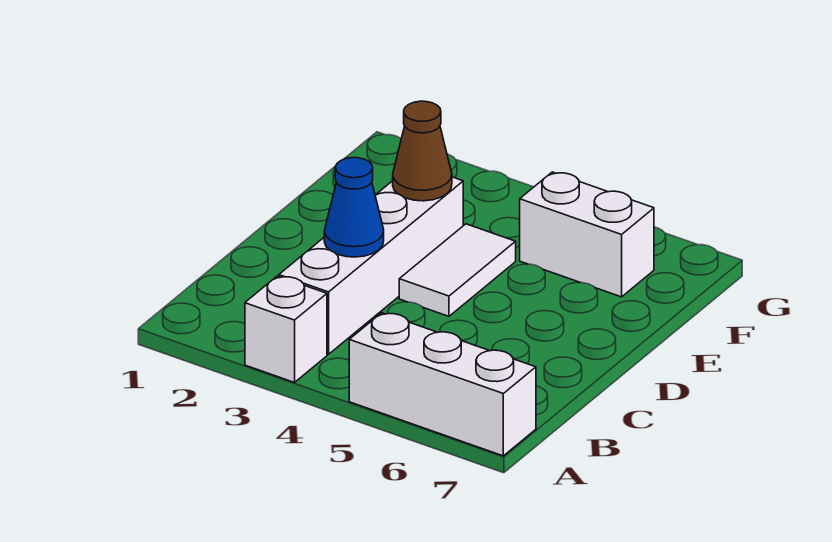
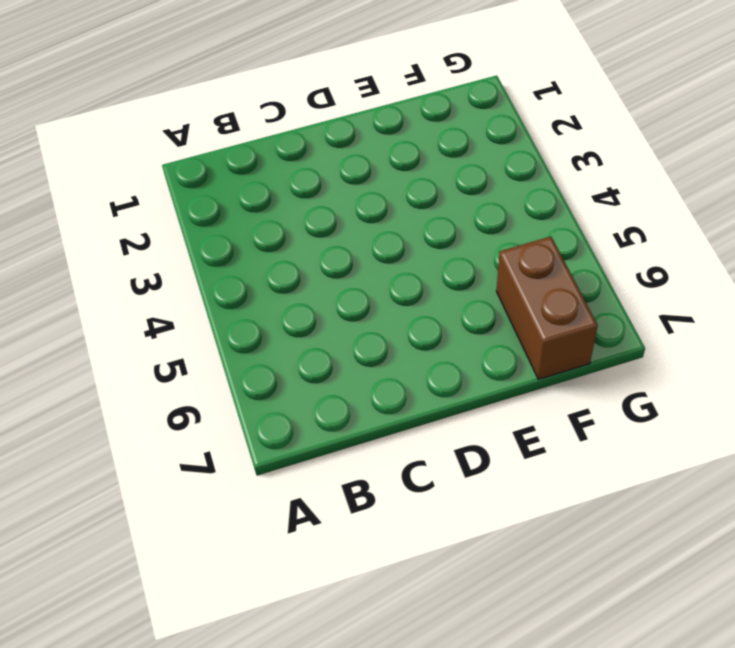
brown brick F6:F7 level 1 -> white brick F5:F6 level 1
none -> white brick A3 level 1
none -> white brick A5:A7 level 1

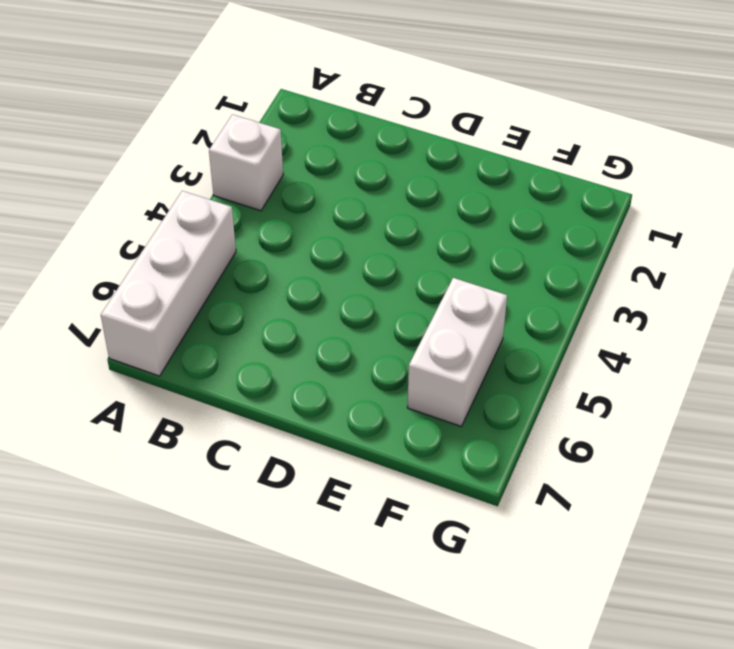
none -> white brick B3:E3 level 1
none -> white tile D4:E4 level 1

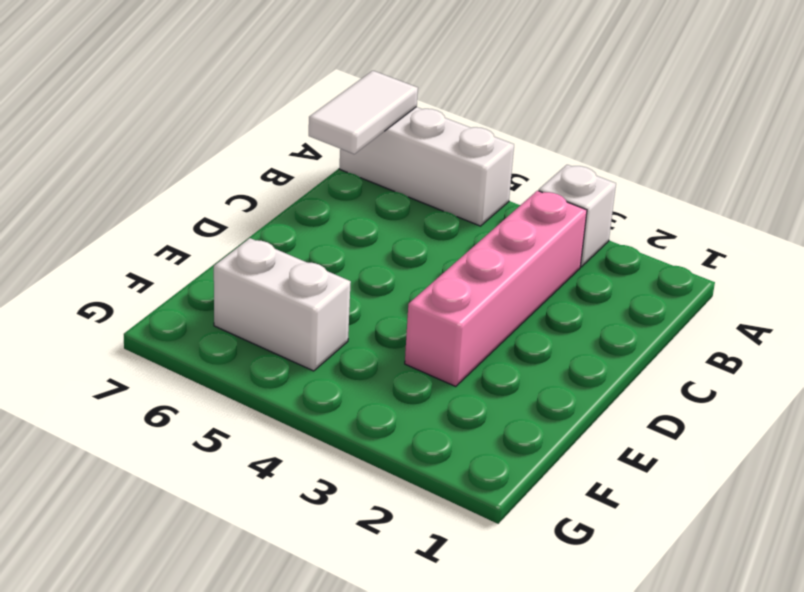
white tile A7:B7 level 2 -> white tile D4:E4 level 1
pink brick B3:E3 level 1 -> white brick B3:E3 level 1
none -> blue cone C3 level 2
none -> brown cone E3 level 2

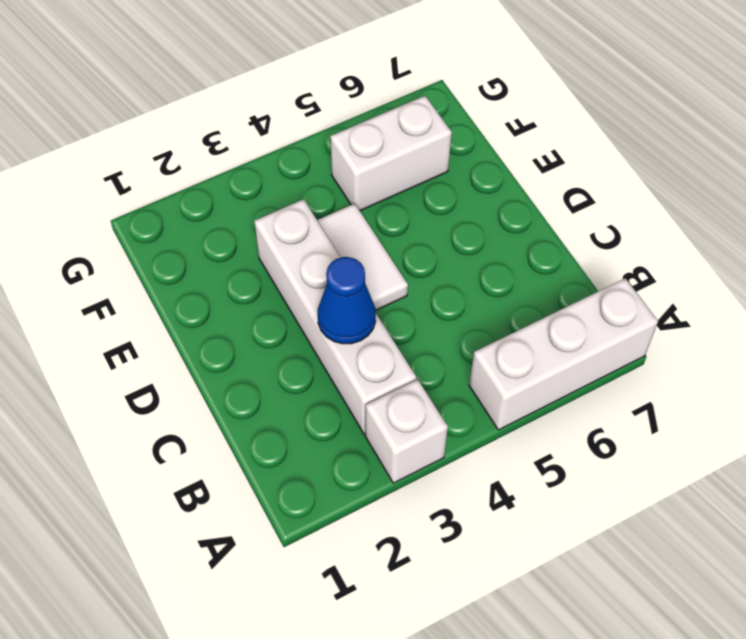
none -> brown cone E3 level 2

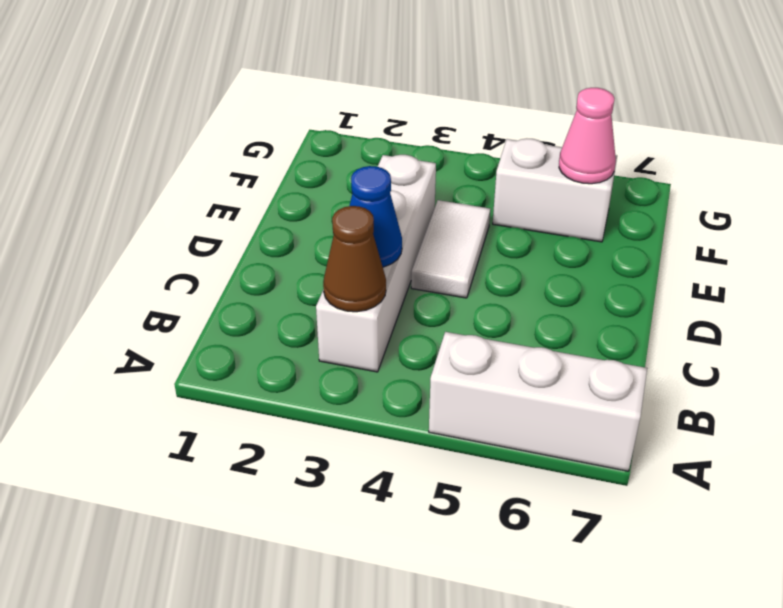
brown cone B3 level 2 -> brown cone E3 level 2
pink cone F6 level 2 -> none
none -> white brick A3 level 1

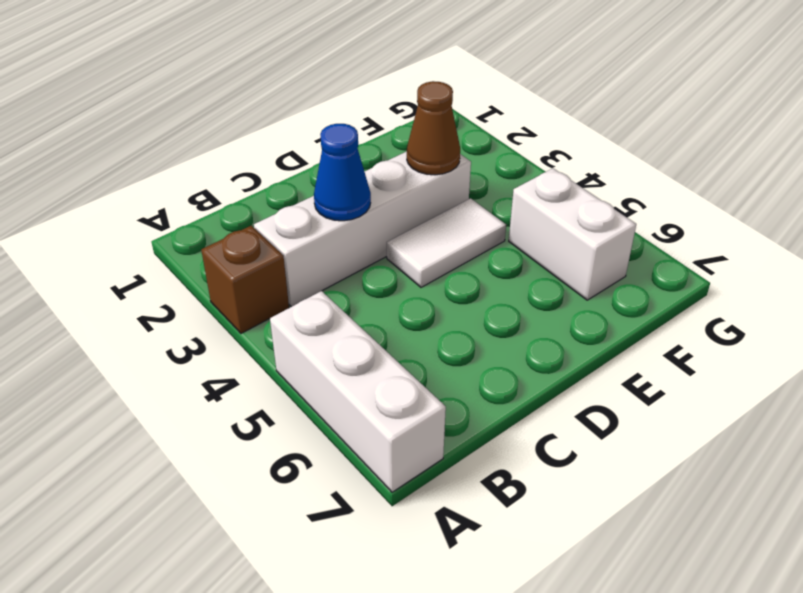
brown brick A3 level 1 -> white brick A3 level 1

